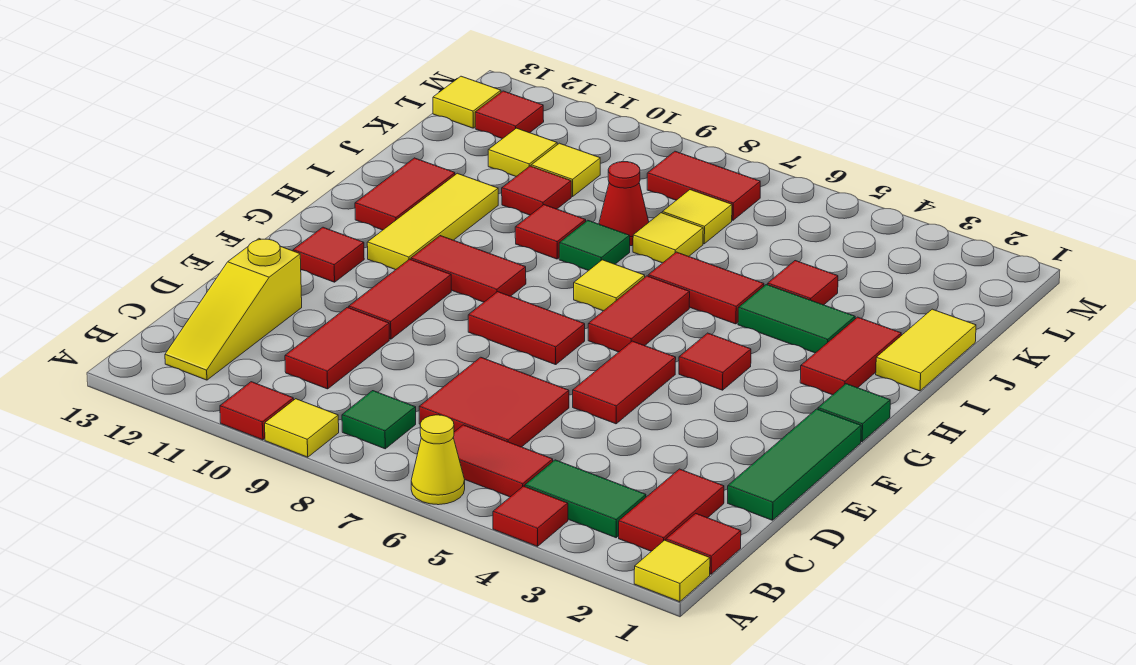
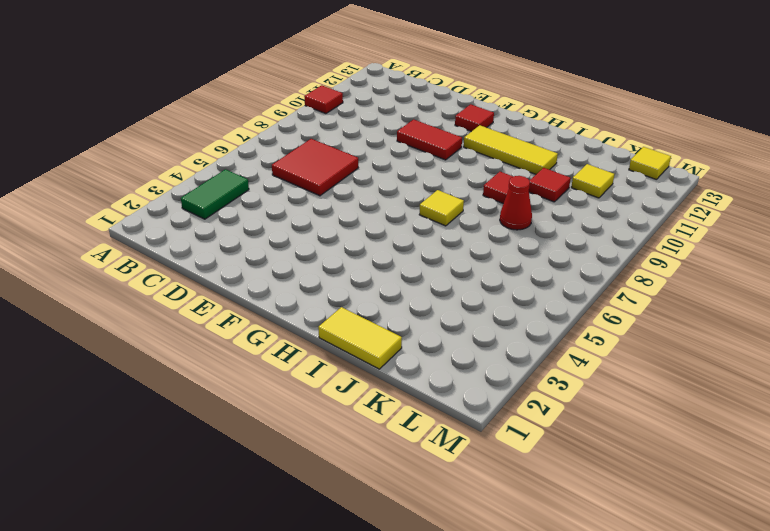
none -> yellow tile A1 level 1
none -> red tile A4 level 1
none -> yellow cone A6 level 1
none -> yellow tile A9 level 1

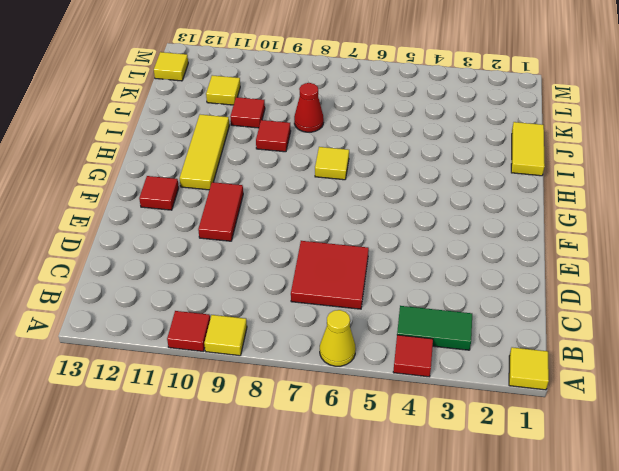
none -> red tile B1 level 1
none -> red tile B2:C2 level 1
none -> red tile B5:B6 level 1
none -> green tile B8 level 1

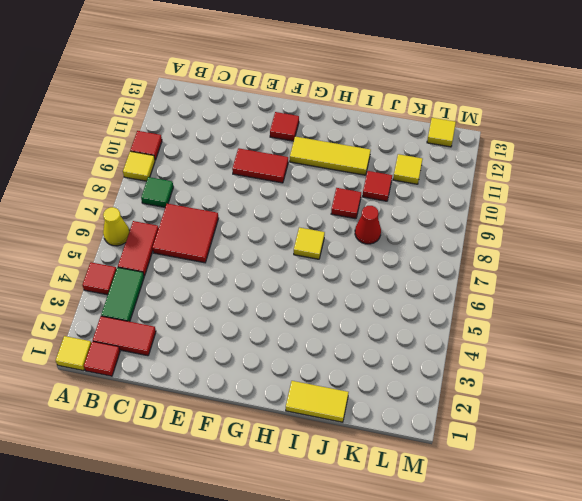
none -> yellow slope B12:D12 level 1 top D
none -> red tile C10:D10 level 1
none -> green tile D1:F1 level 1
none -> red tile E5:F5 level 1

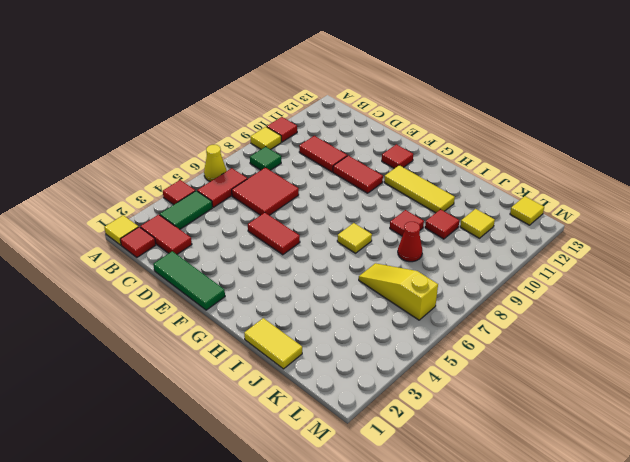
yellow slope J6:L6 level 1 top L -> yellow slope B12:D12 level 1 top D
none -> red tile F7:F8 level 1
none -> green tile G1 level 1
none -> red tile G4 level 1
none -> red tile G6:H6 level 1

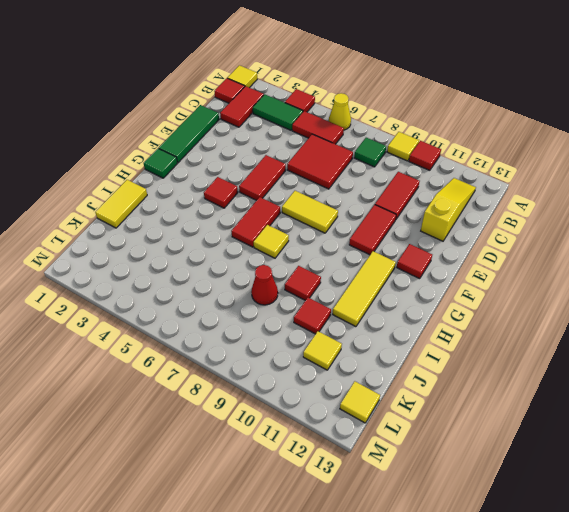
yellow tile F7:F8 level 1 -> red tile F7:F8 level 1
none -> red tile G9:G10 level 1
none -> red tile H2:I2 level 1
none -> red tile H12:I12 level 1
none -> green tile I3:I4 level 1

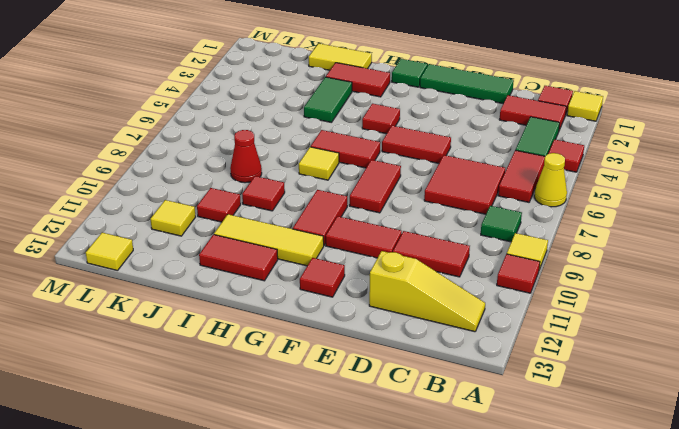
none -> red tile I5:I6 level 1
none -> green tile I8 level 1
none -> red tile J4 level 1
none -> yellow tile J7 level 1

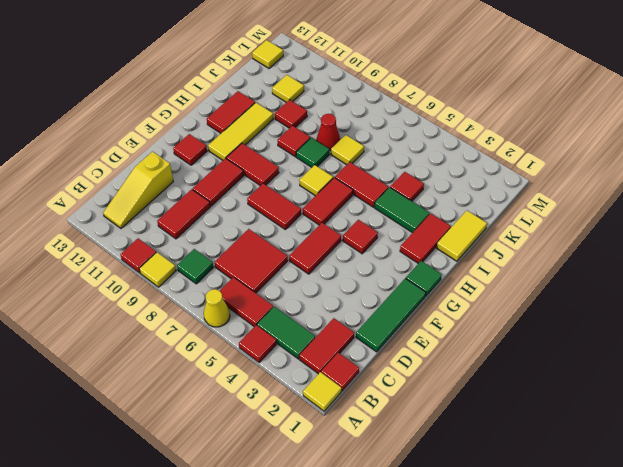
none -> yellow tile K7 level 1
none -> yellow tile K10 level 1
none -> red tile L7:L8 level 1
none -> red tile L12 level 1

